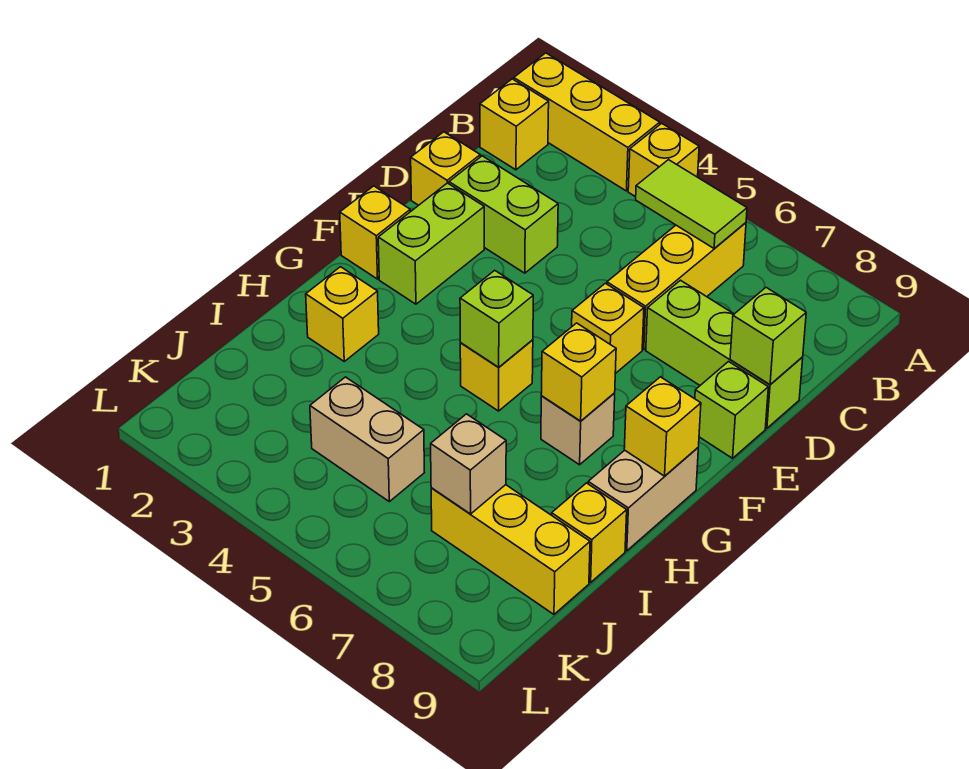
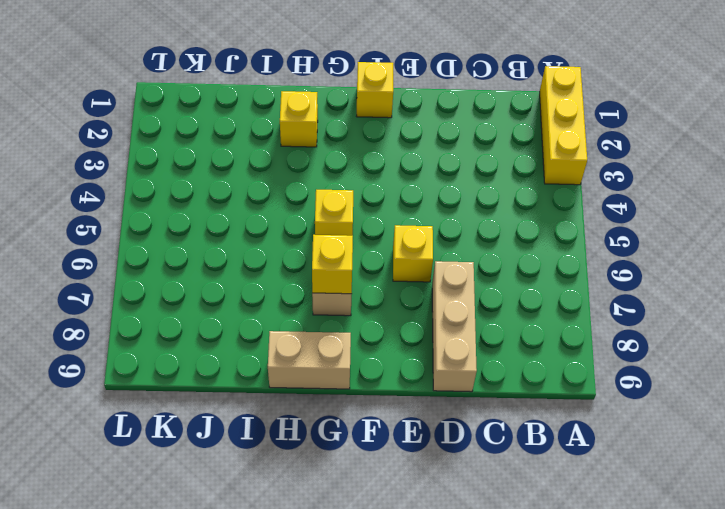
tan brick D7:D9 level 1 -> lime brick D7:D9 level 1
none -> yellow brick A4 level 1
none -> yellow brick B1 level 1
none -> yellow brick B6:D6 level 1

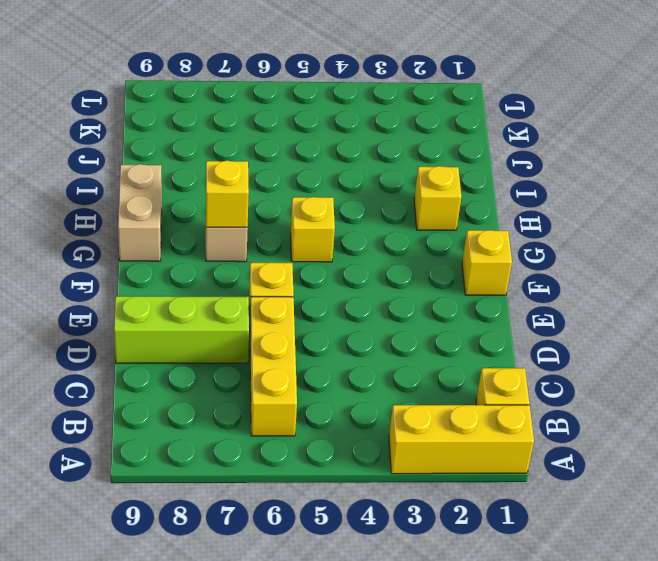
none -> yellow brick A4 level 1
none -> yellow brick D1 level 1
none -> lime brick D2:D3 level 1

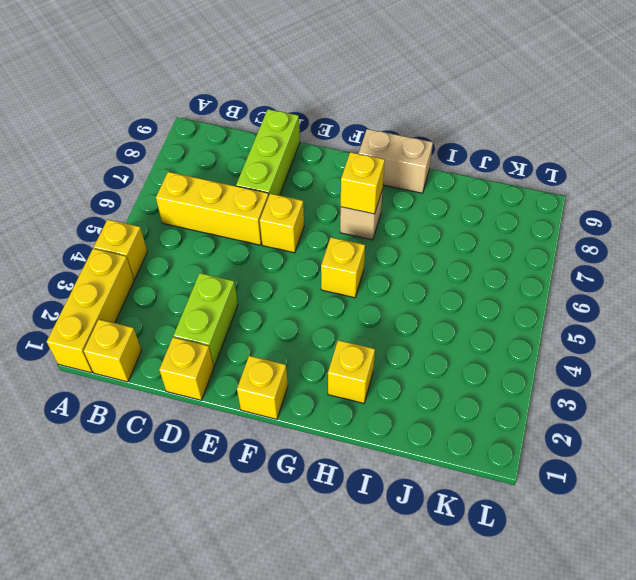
none -> lime brick E2:F2 level 1
none -> lime brick E9 level 1
none -> yellow brick I9 level 1

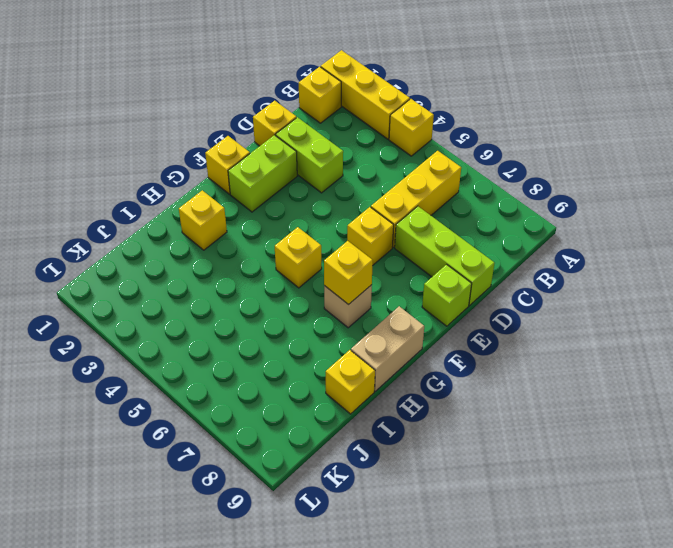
none -> tan brick J4:J5 level 1
none -> yellow brick J7:J9 level 1
none -> lime tile B5:B6 level 2

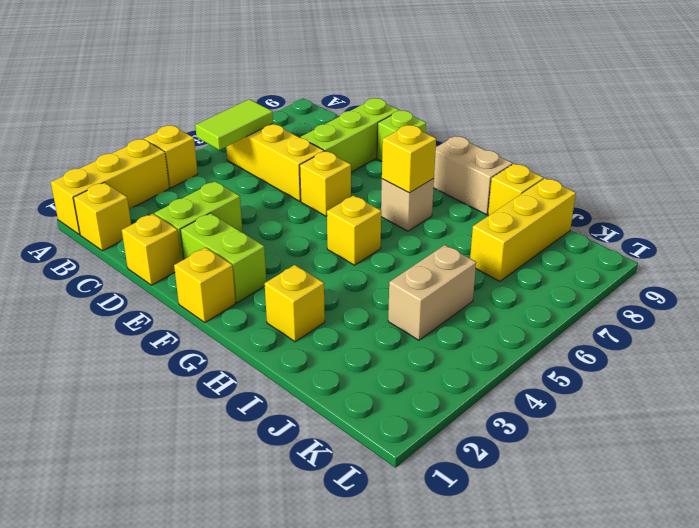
none -> lime brick D9 level 2
none -> lime brick G5 level 2
none -> yellow brick G9 level 2

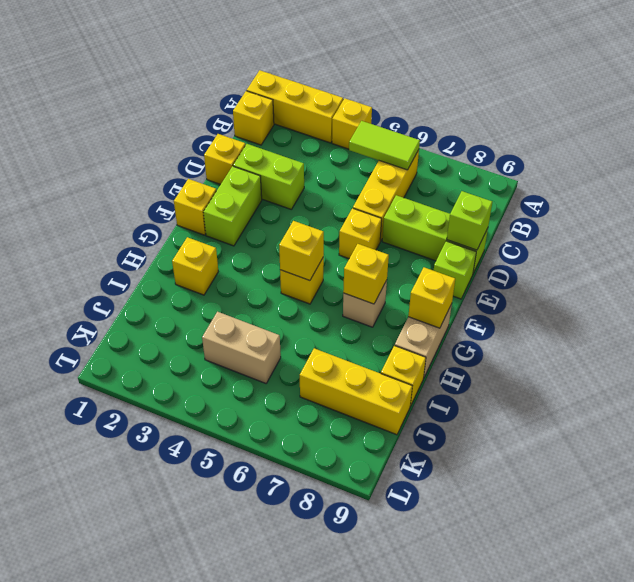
yellow brick G5 level 2 -> lime brick G5 level 2
none -> tan brick J7 level 2

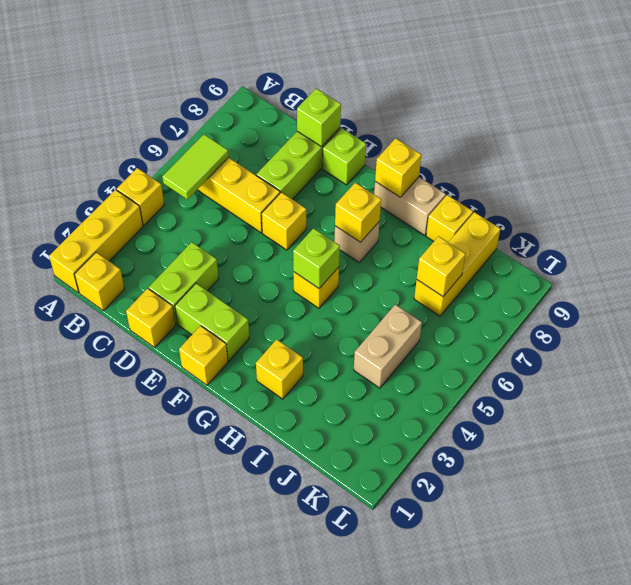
yellow brick J7 level 2 -> tan brick J7 level 2

